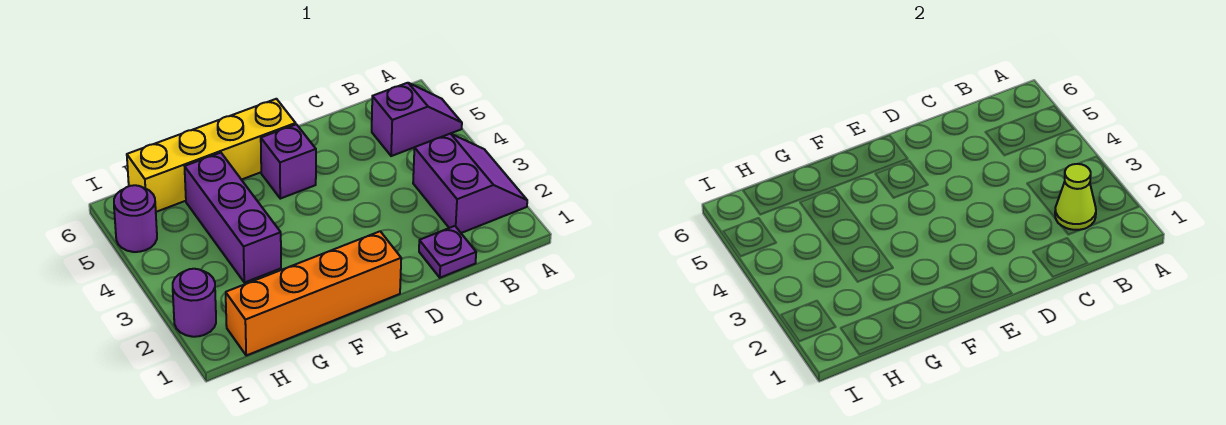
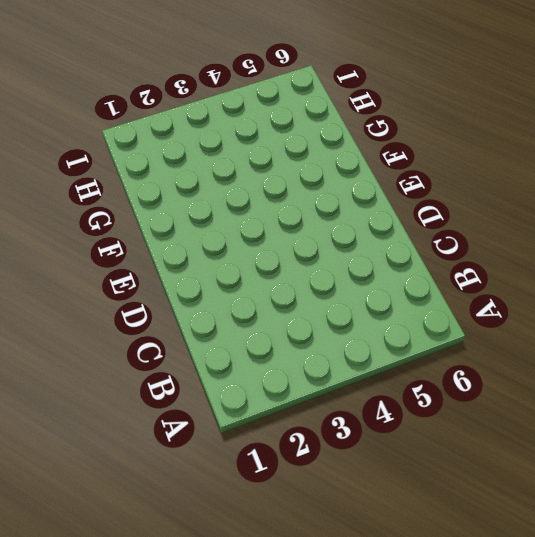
none -> purple slope A2:B3 level 1 top B
none -> purple slope A5:B5 level 1 top B

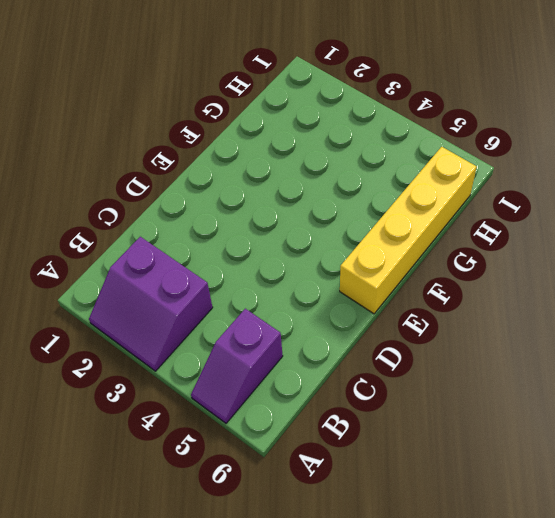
none -> purple plate C1 level 1
none -> orange brick E1:H1 level 1

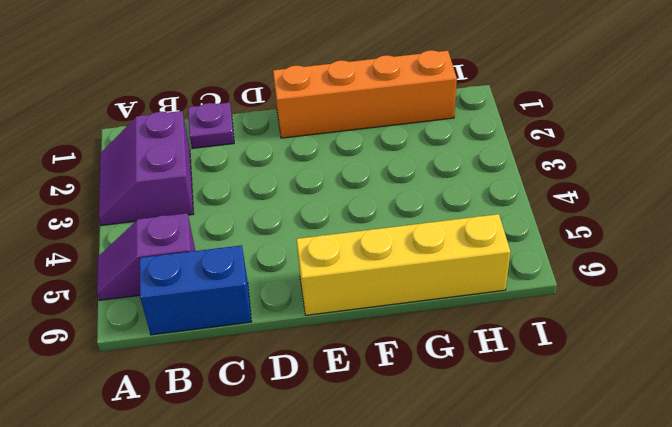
blue brick B6:C6 level 1 -> none
none -> purple brick E5 level 1
none -> purple brick G3:G5 level 1

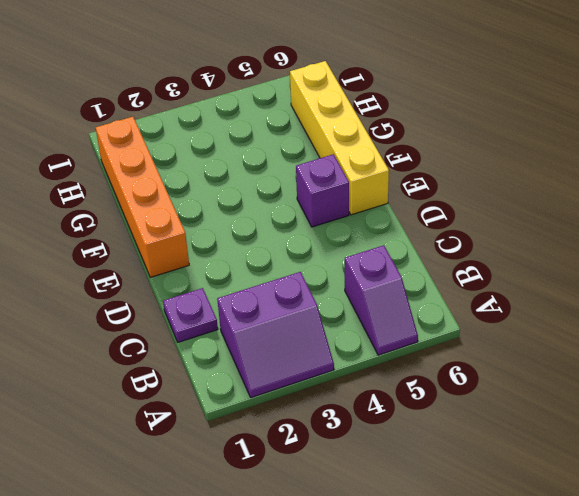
none -> purple brick G3:G5 level 1
none -> purple round brick I2 level 1

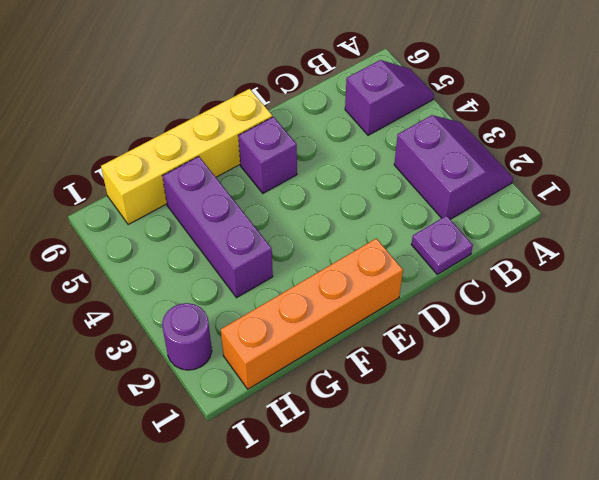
none -> purple round brick I5 level 1
none -> lime cone B2 level 2

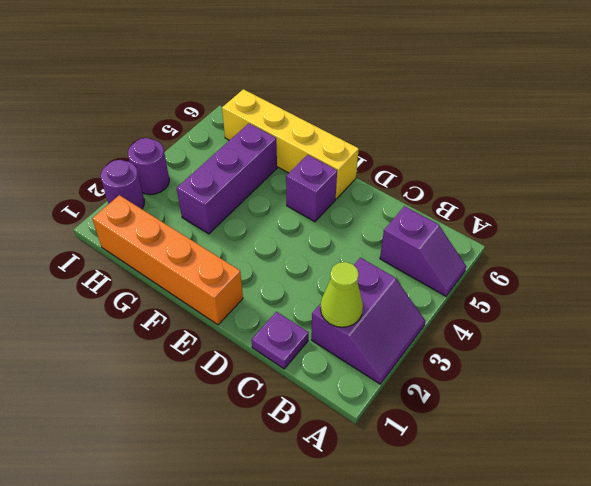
purple round brick I3 level 1 -> purple round brick I5 level 1

